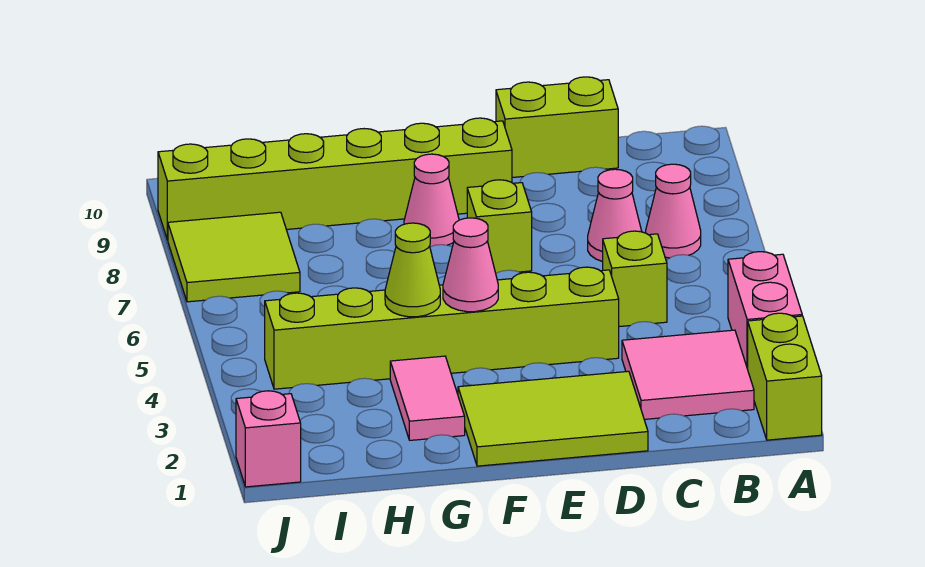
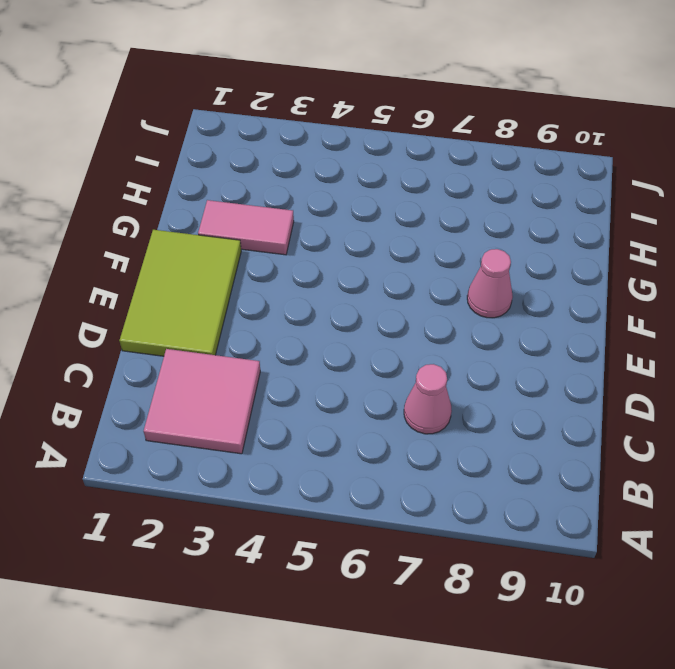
none -> lime brick A1:A2 level 1
none -> pink brick A3:A4 level 1
none -> pink cone B7 level 1

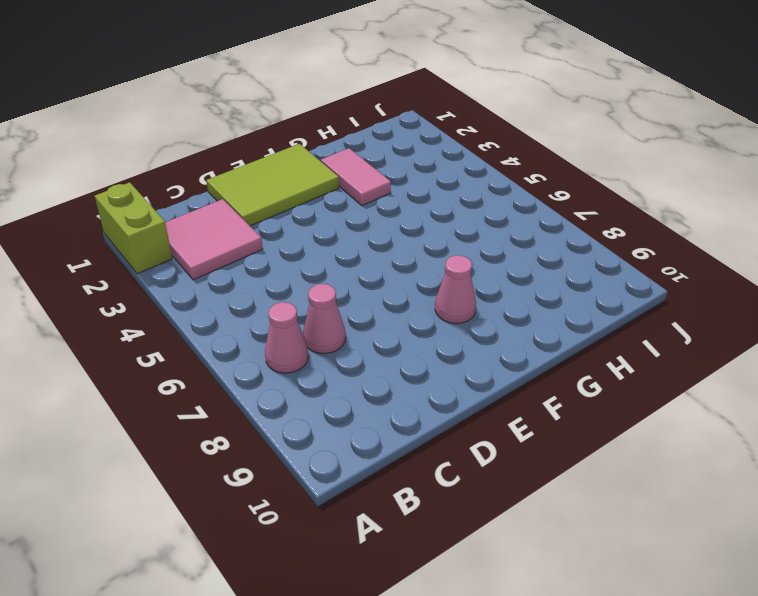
none -> pink brick A3:A4 level 1
none -> lime brick C5 level 1
none -> lime brick C10:D10 level 1

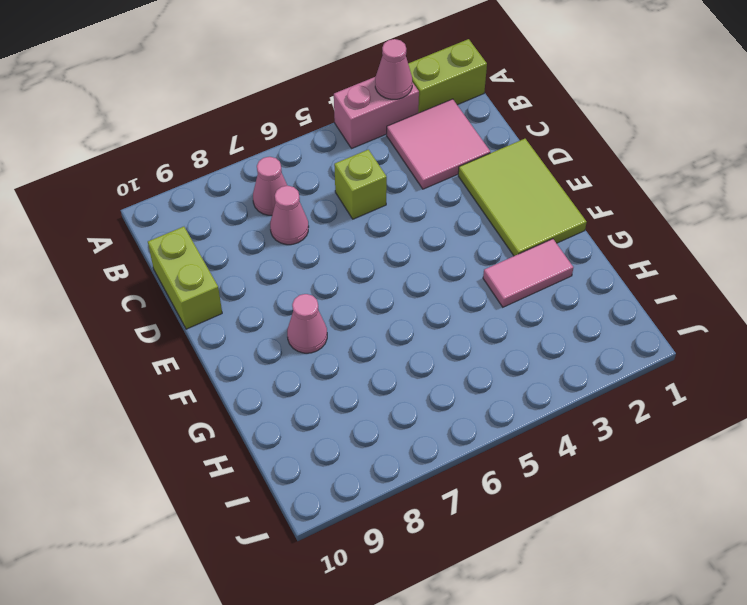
pink cone A3 level 2 -> pink cone F4 level 2
none -> lime brick D4:I4 level 1
none -> lime brick E7 level 1
none -> lime brick E9:J9 level 1

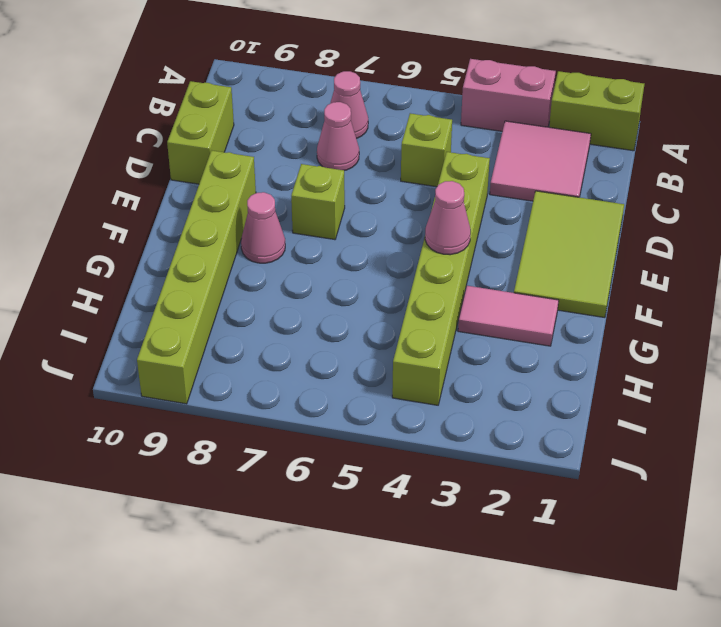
none -> lime tile I7:J8 level 1
none -> pink brick J1 level 1
none -> lime cone G4 level 2

